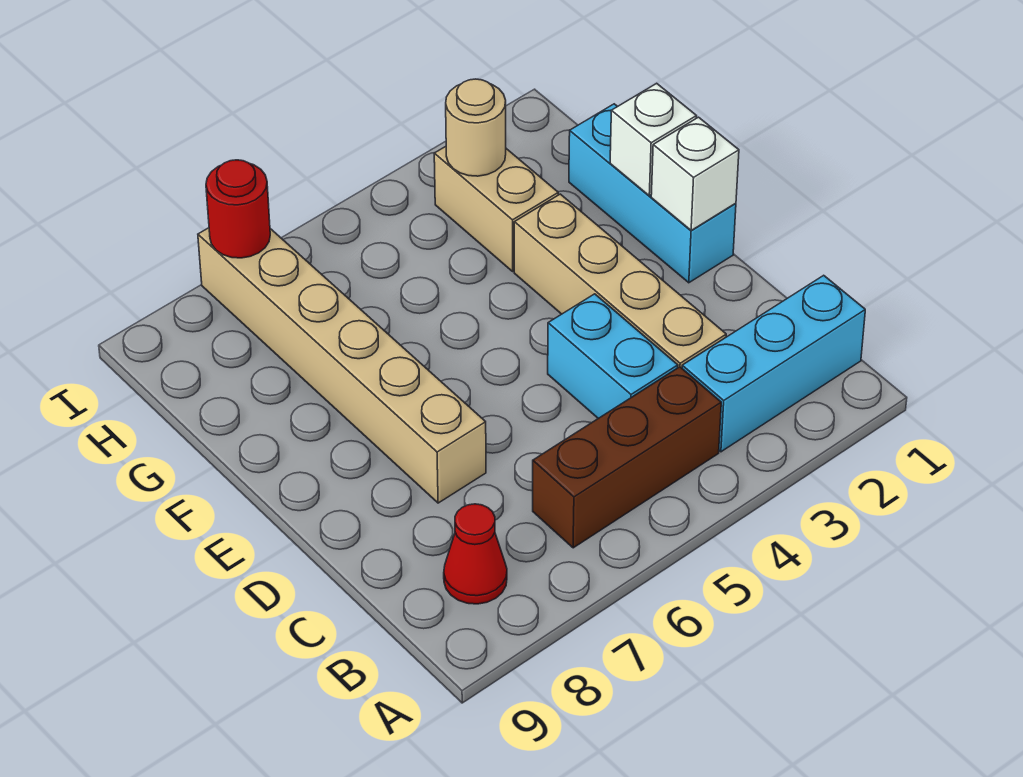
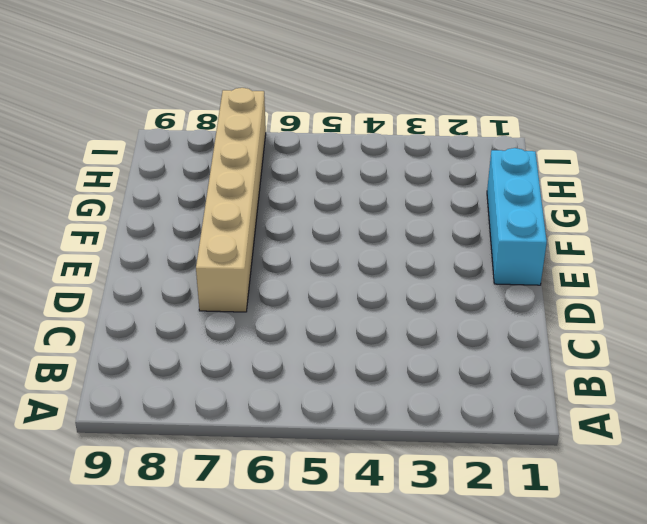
none -> cyan brick B1:B3 level 1
none -> brown brick B4:B6 level 1
none -> red cone B8 level 1

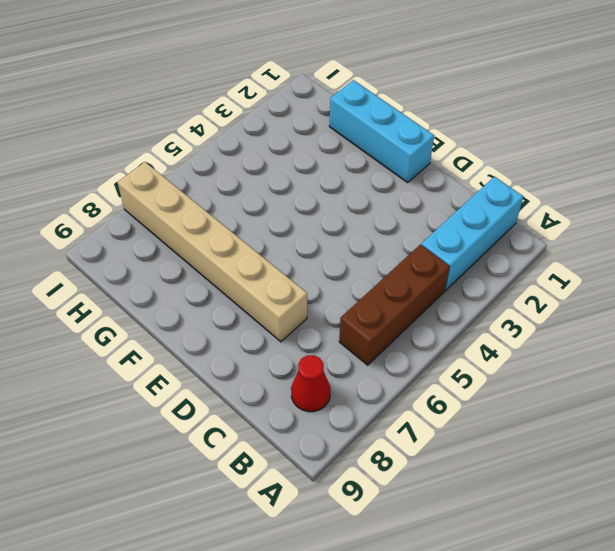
none -> tan brick C3:F3 level 1
none -> cyan brick C4:D4 level 1
none -> tan brick G3:H3 level 1

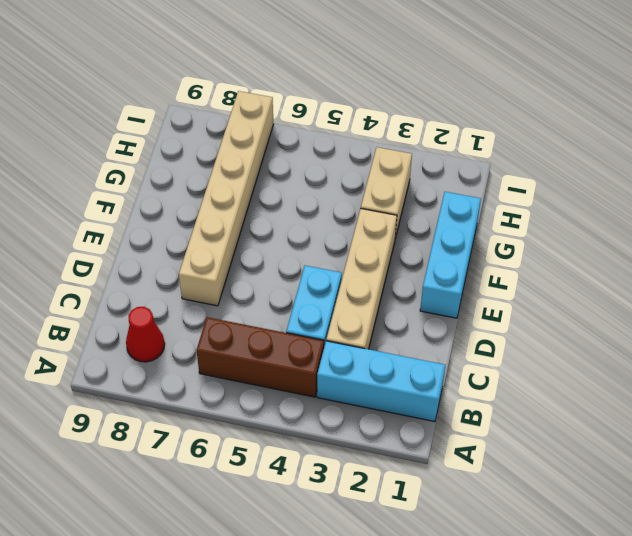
none -> white brick E1 level 2
none -> white brick F1 level 2
none -> tan round brick H3 level 2

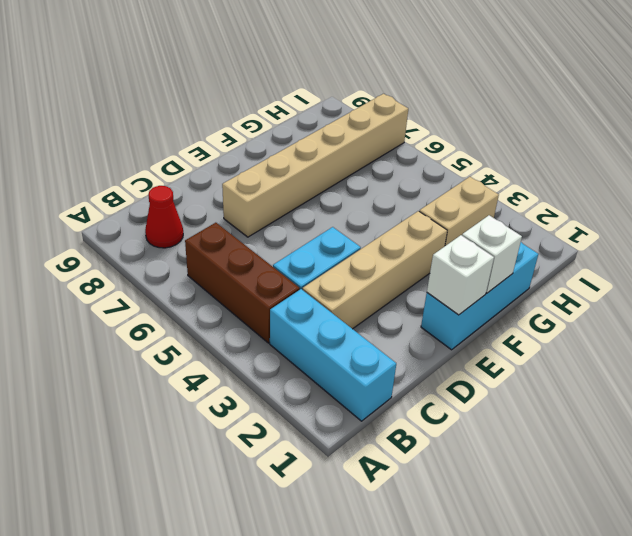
none -> tan round brick H3 level 2
none -> red round brick I7 level 2

